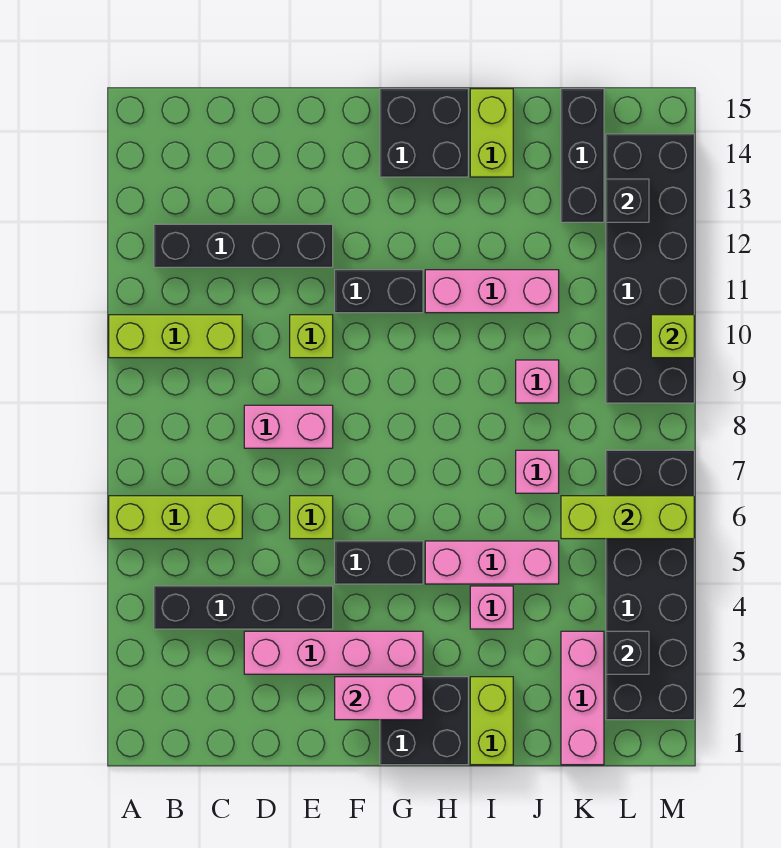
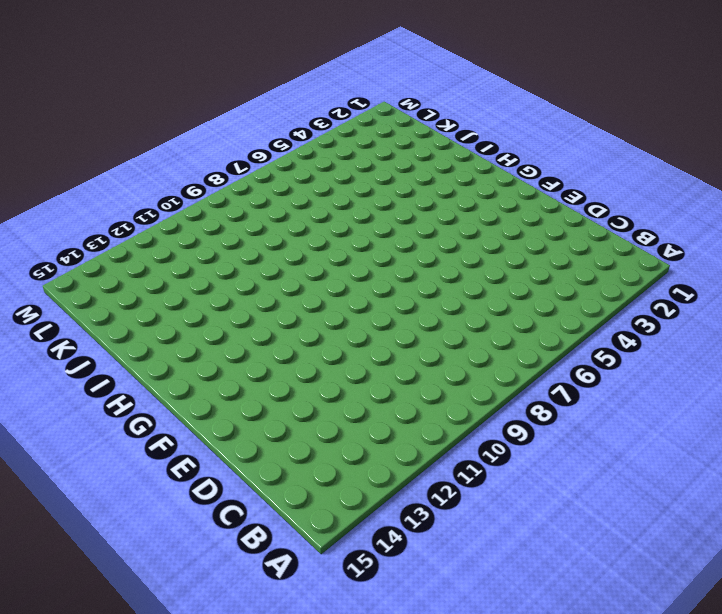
none -> lime brick A6:C6 level 1
none -> lime brick A10:C10 level 1
none -> black brick B4:E4 level 1

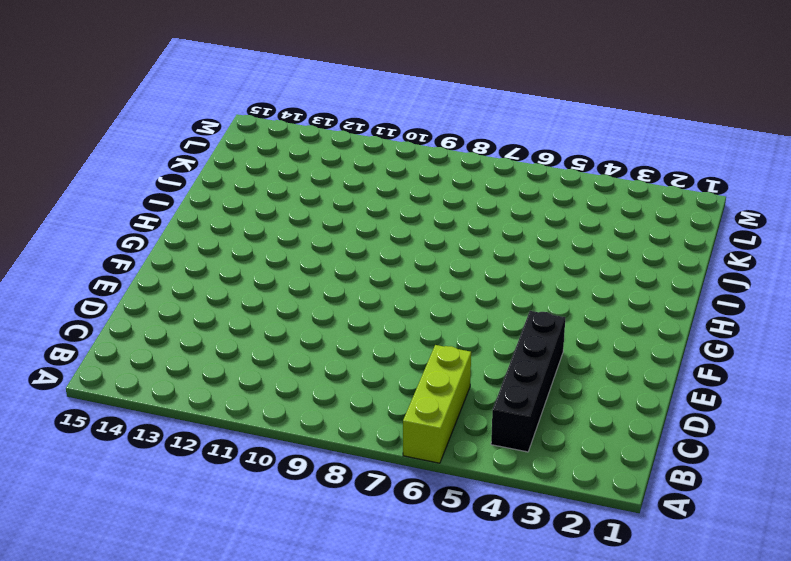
none -> lime brick A10:C10 level 1
none -> black brick B12:E12 level 1
none -> pink brick D3:G3 level 1

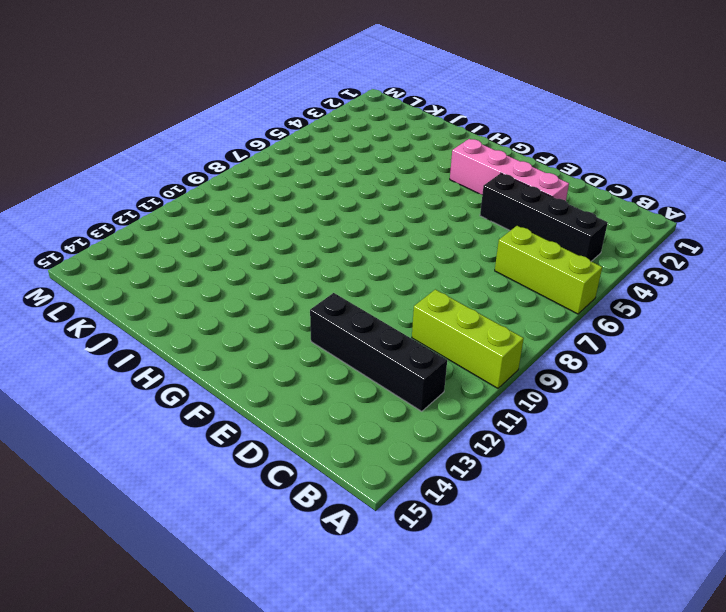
none -> pink brick D8:E8 level 1
none -> lime brick E6 level 1
none -> lime brick E10 level 1

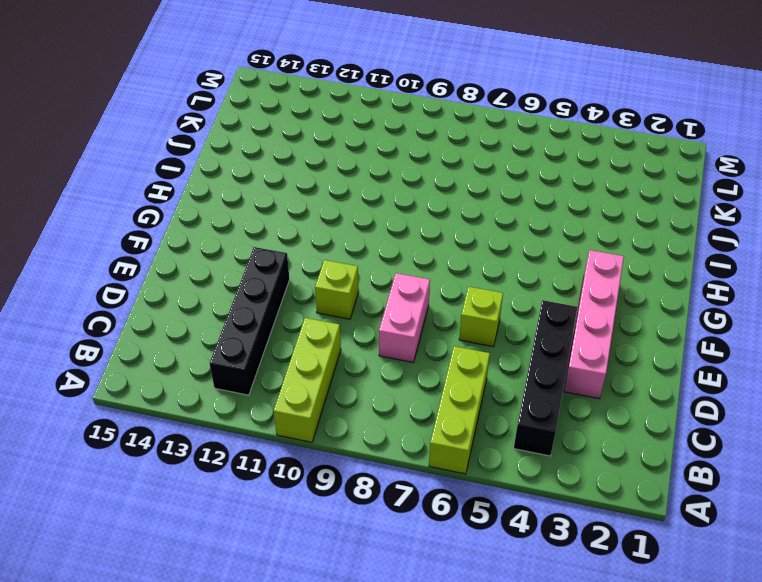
none -> black brick F5:G5 level 1
none -> black brick F11:G11 level 1
none -> black brick G1:H2 level 1

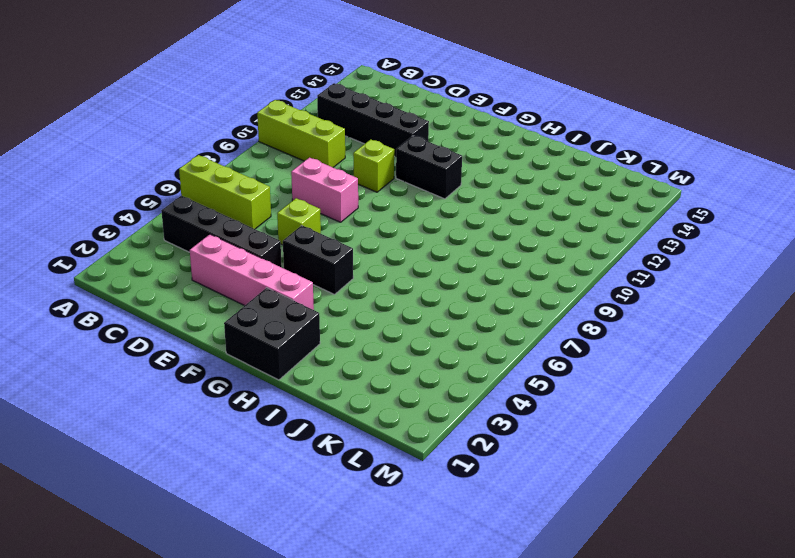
none -> black brick G14:H15 level 1
none -> pink brick H5:J5 level 1
none -> pink brick H11:J11 level 1

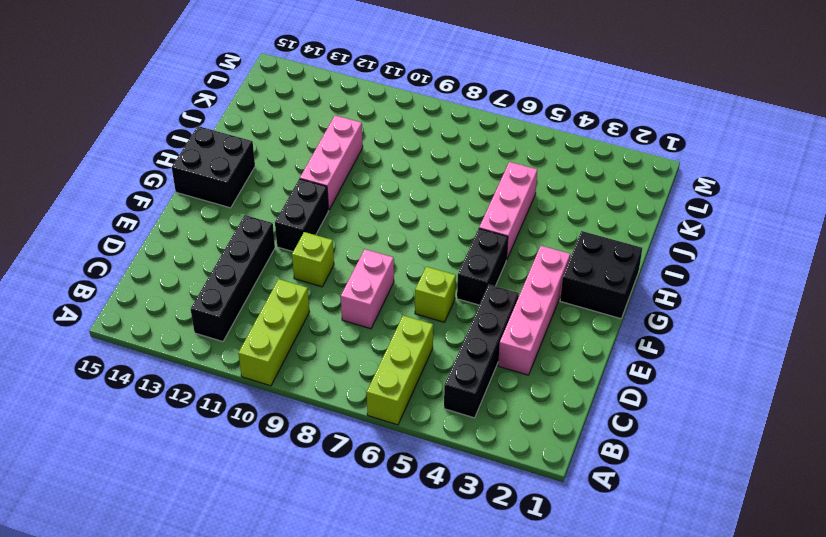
none -> lime brick I1:I2 level 1
none -> pink brick I4 level 1
none -> lime brick I14:I15 level 1

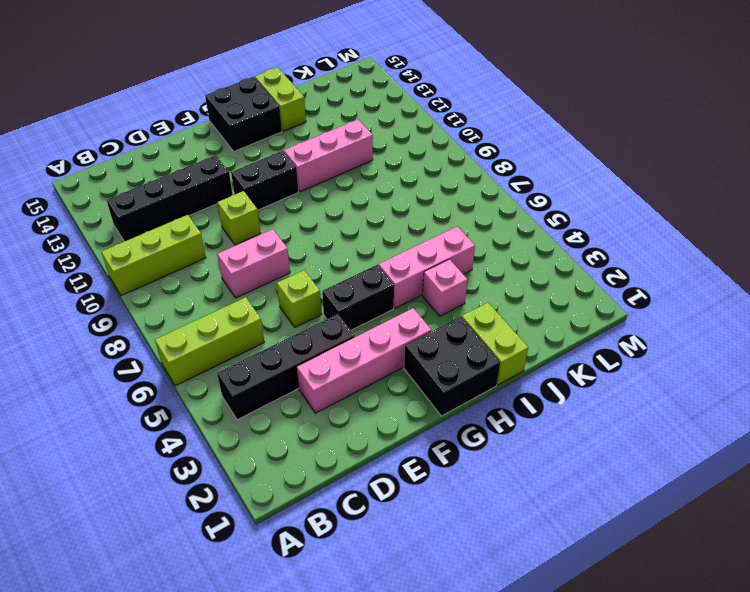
none -> pink brick J7 level 1
none -> pink brick J9 level 1
none -> pink brick K1:K3 level 1

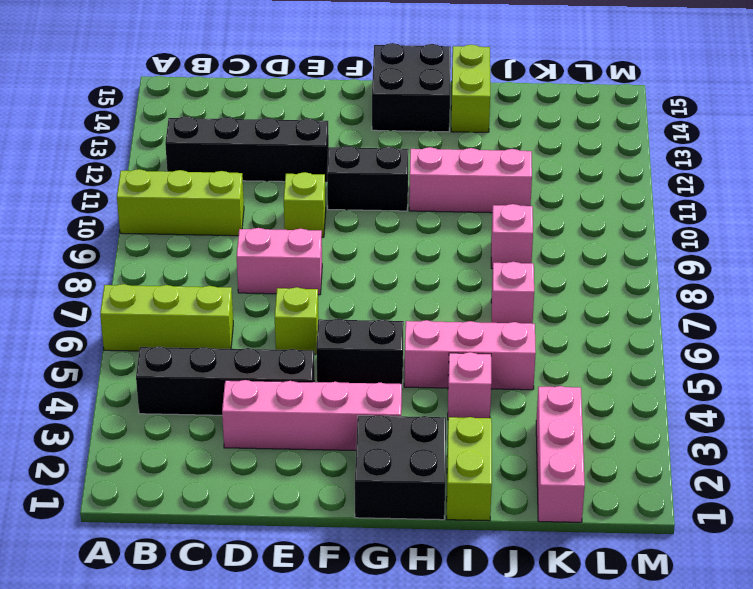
none -> black brick K13:K15 level 1
none -> black brick L2:M7 level 1
none -> black brick L9:M14 level 1

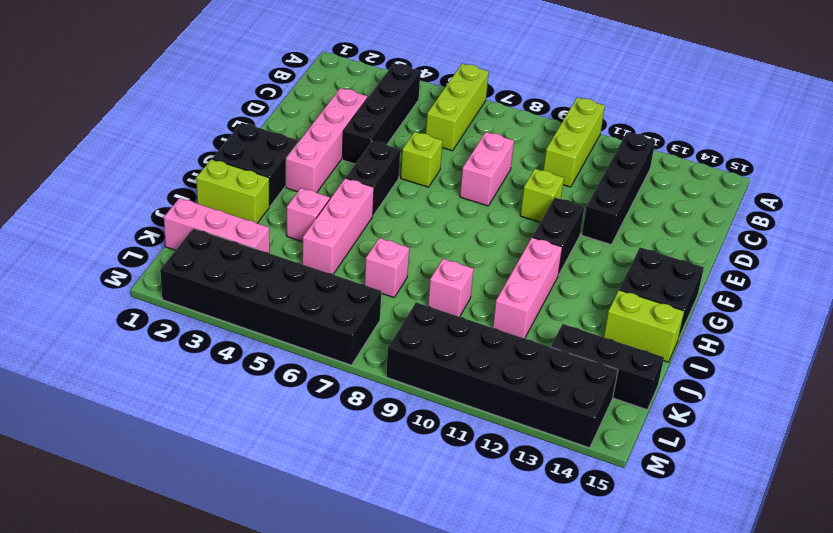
none -> pink brick F2:G2 level 2
none -> lime brick K6:M6 level 2
none -> black brick L3 level 2

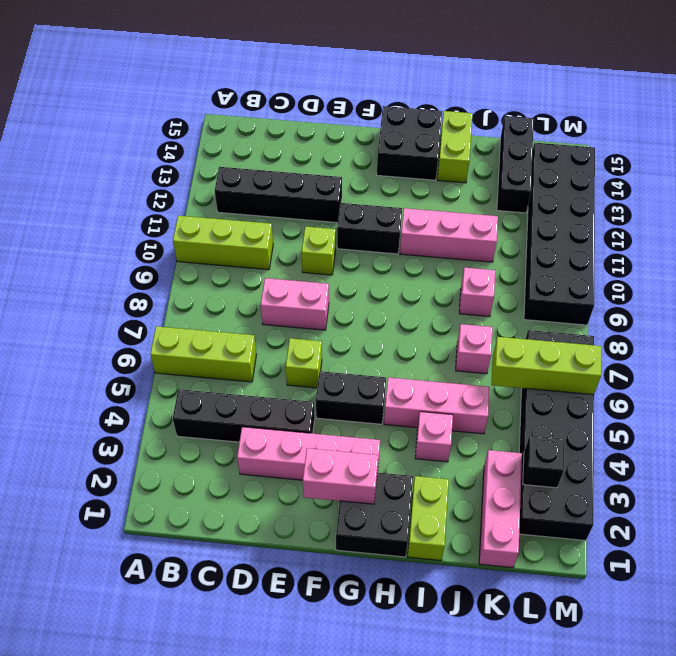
none -> black brick L13 level 2
none -> lime brick M10 level 2

